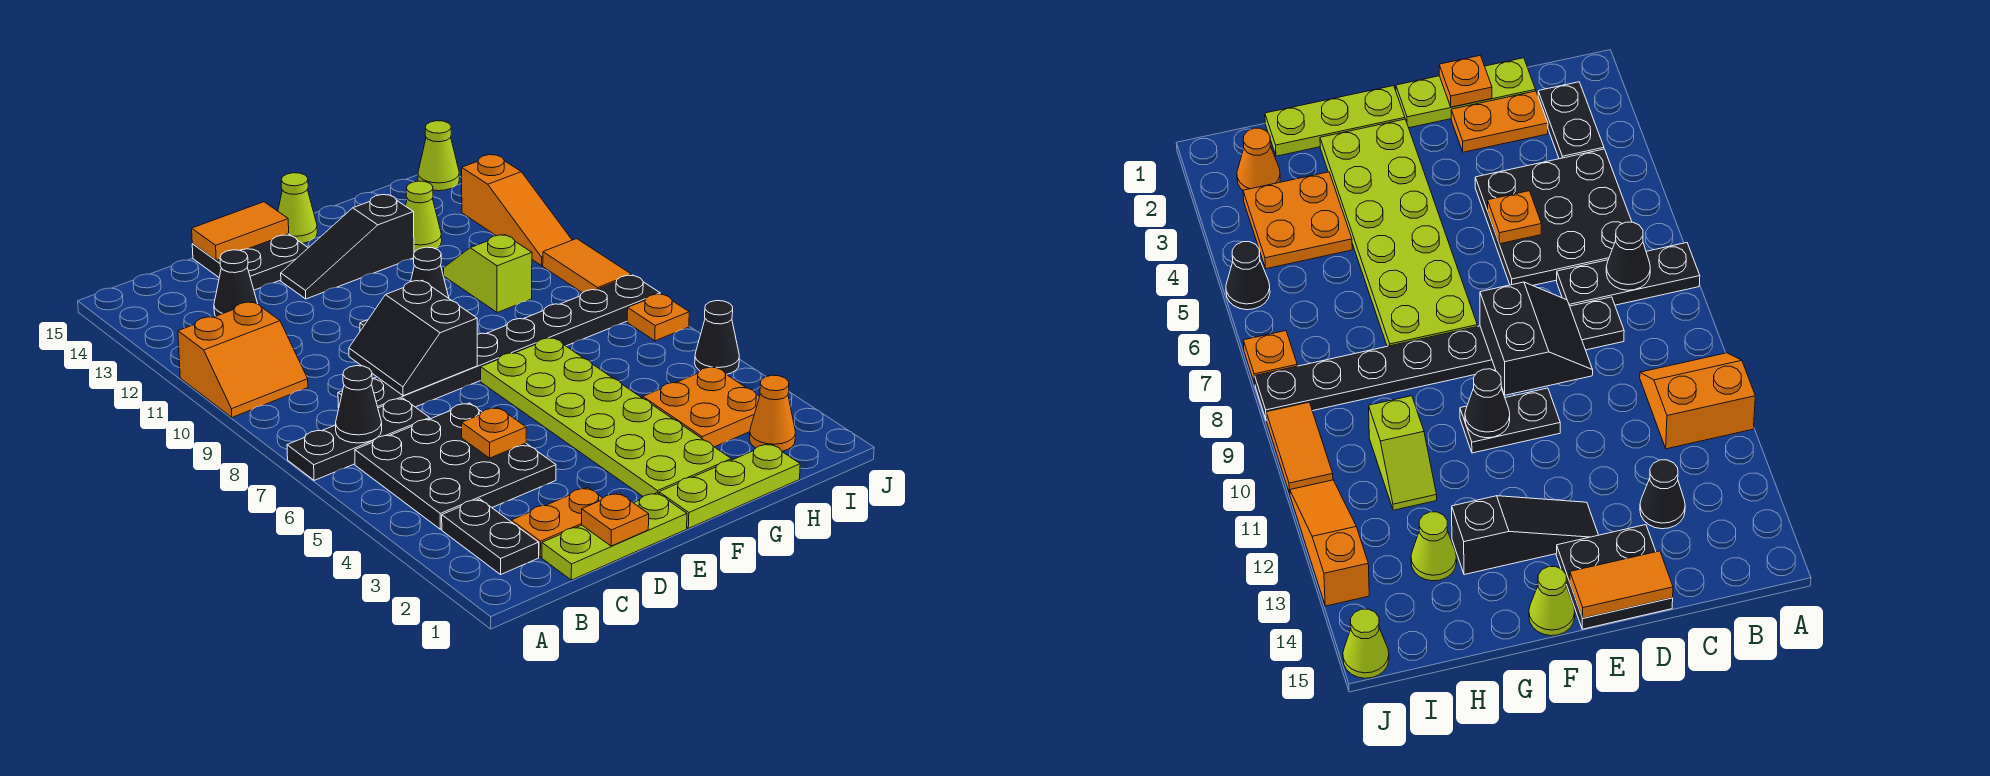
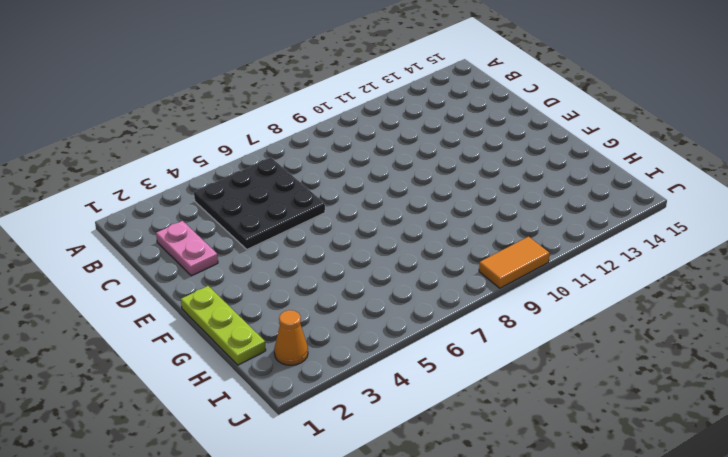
pink plate C2:D2 level 1 -> orange plate C2:D2 level 1
none -> black plate A7:C7 level 1
none -> orange slope A10:B11 level 1 top 11
none -> black plate B2:B3 level 1

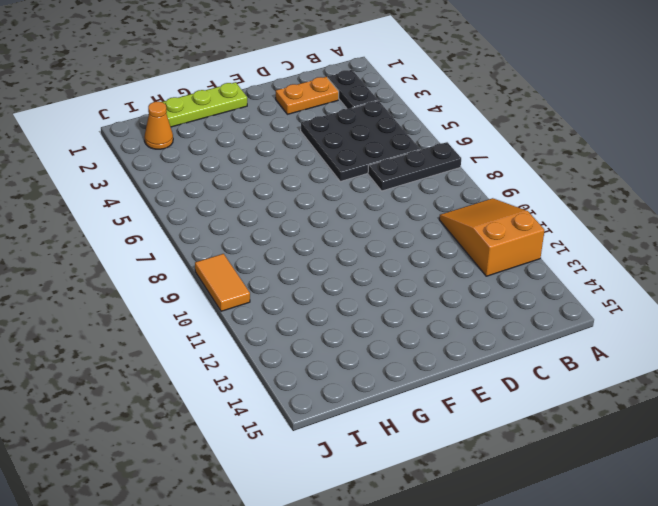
orange slope A10:B12 level 1 top 12 -> orange slope A10:B11 level 1 top 11
none -> lime plate C1:E1 level 1
none -> black plate C8:J8 level 1
none -> black cone C13 level 1

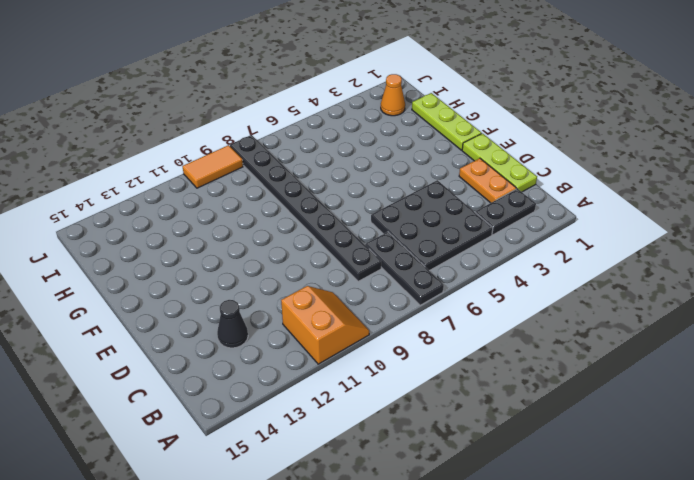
none -> black plate D14:E15 level 1
none -> black plate E10:F10 level 1
none -> black slope E13:G13 level 1 top G

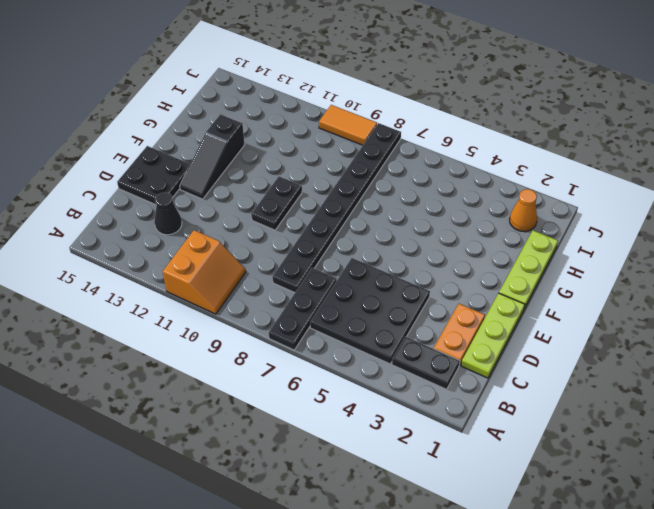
none -> lime plate F2:G7 level 1
none -> lime cone F15 level 1
none -> orange plate H3:I4 level 1

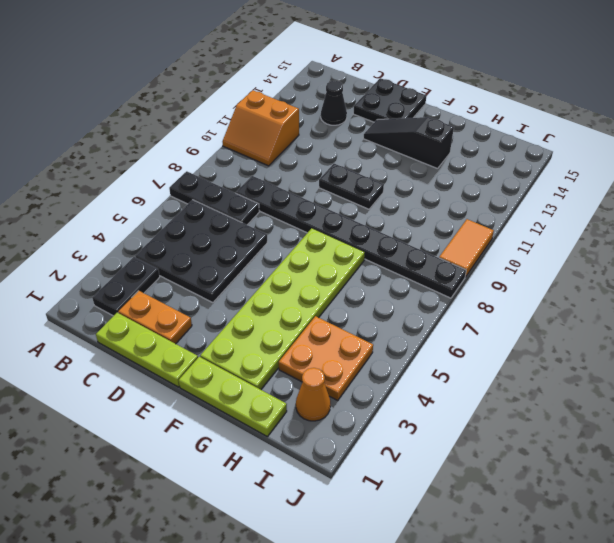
none -> lime cone F15 level 1
none -> lime slope H10:H11 level 1 top 10
none -> lime cone H13 level 1

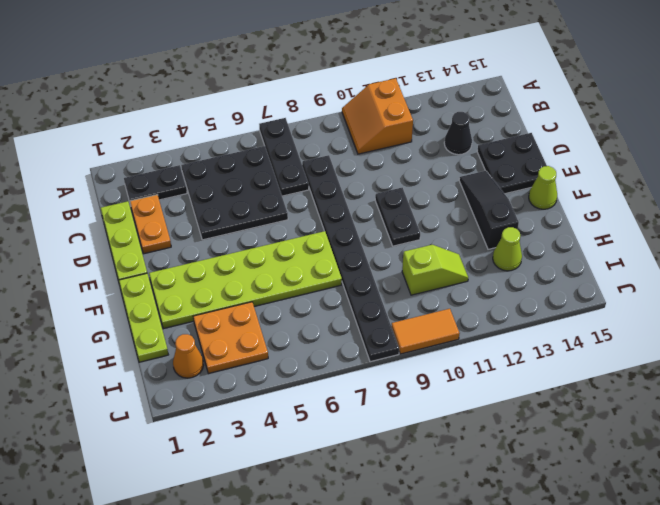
none -> black cone J5 level 1
none -> orange plate J7 level 1
none -> orange slope J11:J13 level 1 top 13

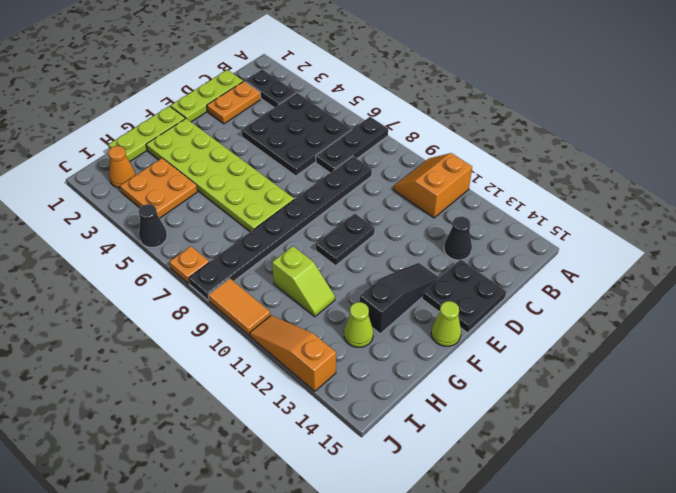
none -> lime cone J15 level 1
none -> black cone B7 level 2
none -> orange plate D1 level 2

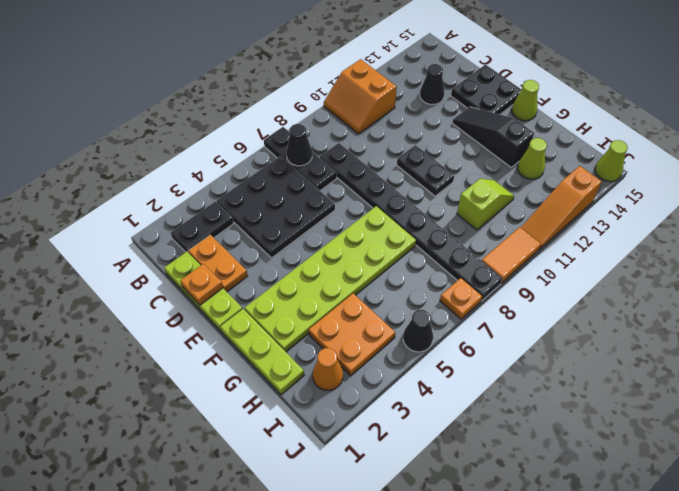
none -> orange plate D5 level 2
none -> black slope D8:E9 level 2 top E
none -> orange tile D15:E15 level 2

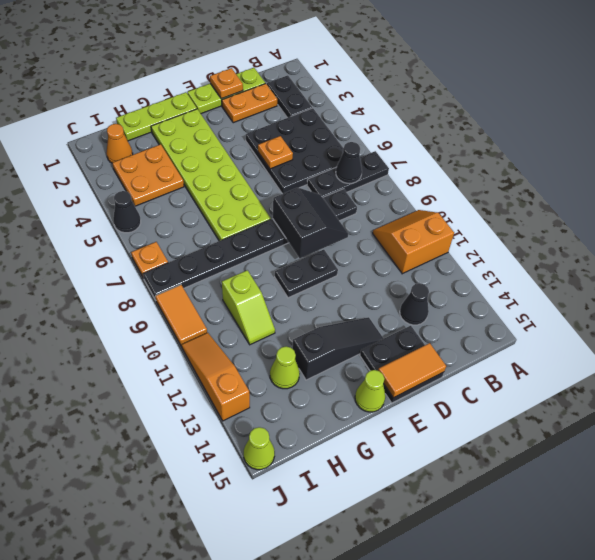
none -> black cone F10 level 2

